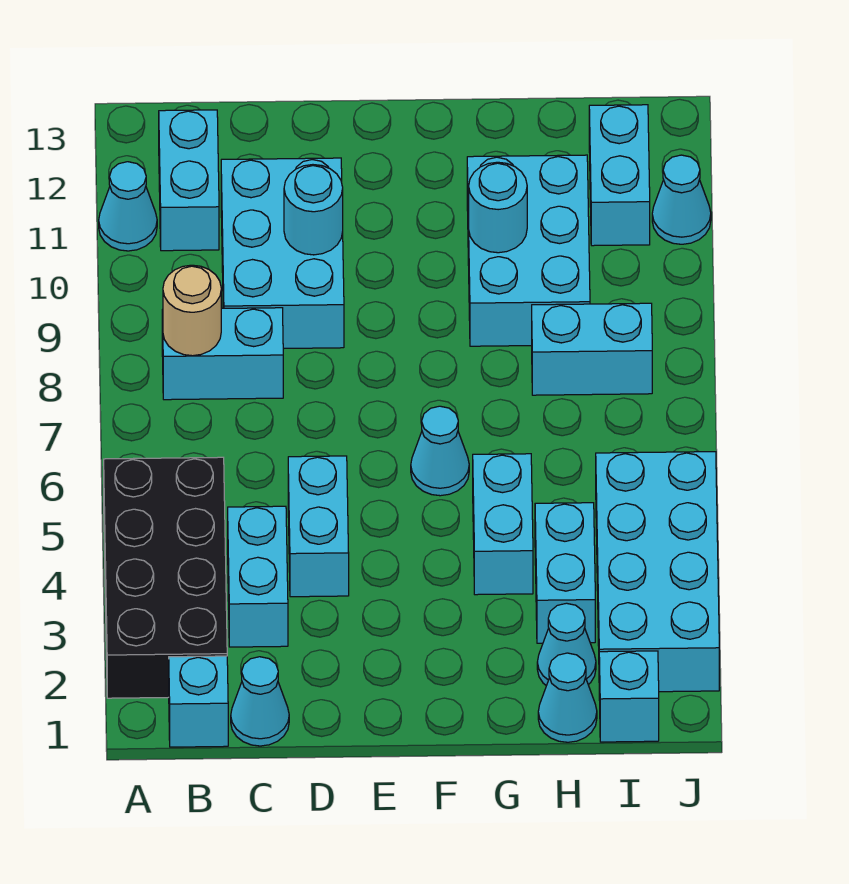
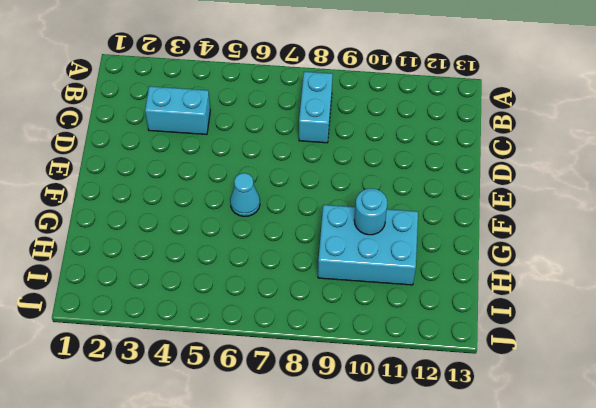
none -> black brick A2:B5 level 1
none -> cyan cone A11 level 1
none -> cyan brick B1 level 1

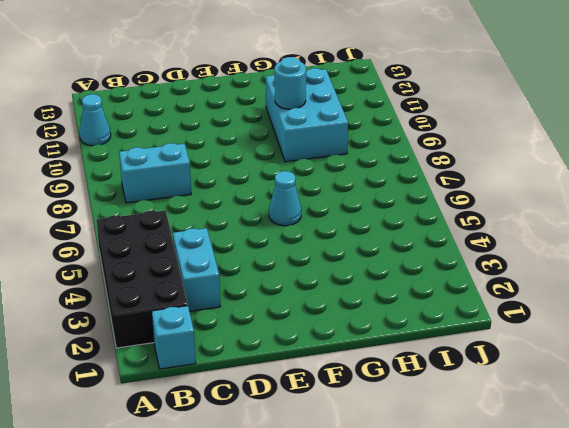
none -> cyan brick B11:B12 level 1
none -> cyan cone C1 level 1
none -> cyan brick C9:D11 level 1

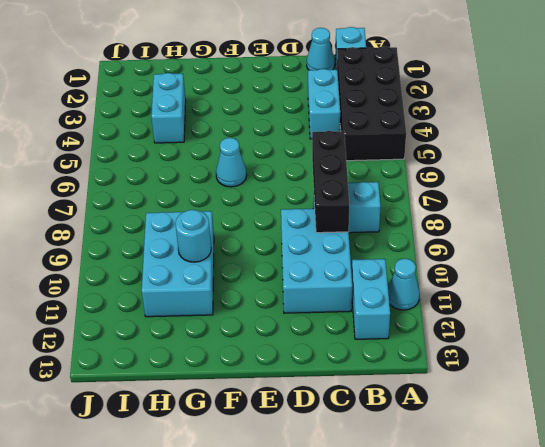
black brick C7:C9 level 2 -> none
none -> cyan brick D4:D5 level 1
none -> cyan brick G4:G5 level 1
none -> cyan cone H1 level 1

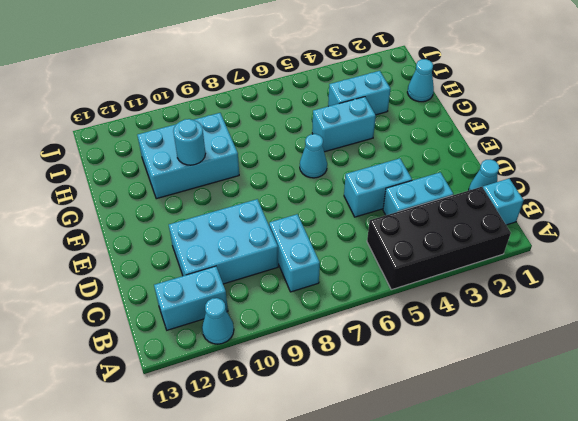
none -> cyan cone H2 level 1
none -> cyan brick H8:I8 level 1
none -> cyan brick I1 level 1

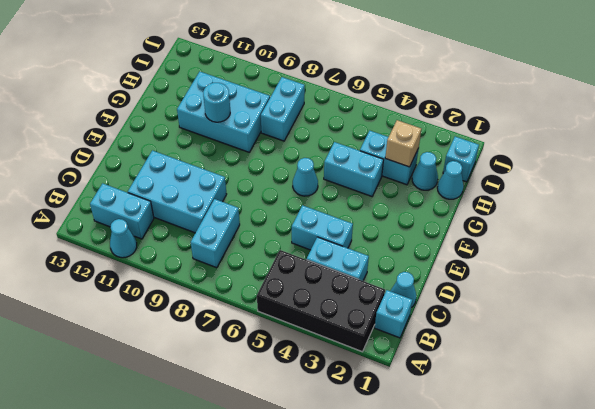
tan brick H3 level 2 -> none
none -> cyan brick I2:J5 level 1
none -> cyan brick I11:I12 level 1
none -> cyan cone J11 level 1

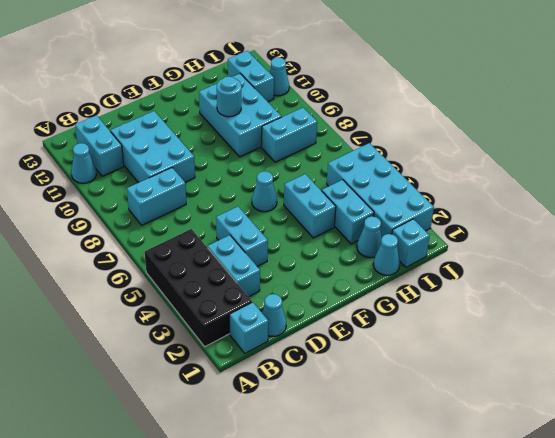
none -> tan round brick B8 level 2
none -> cyan round brick D10 level 2

